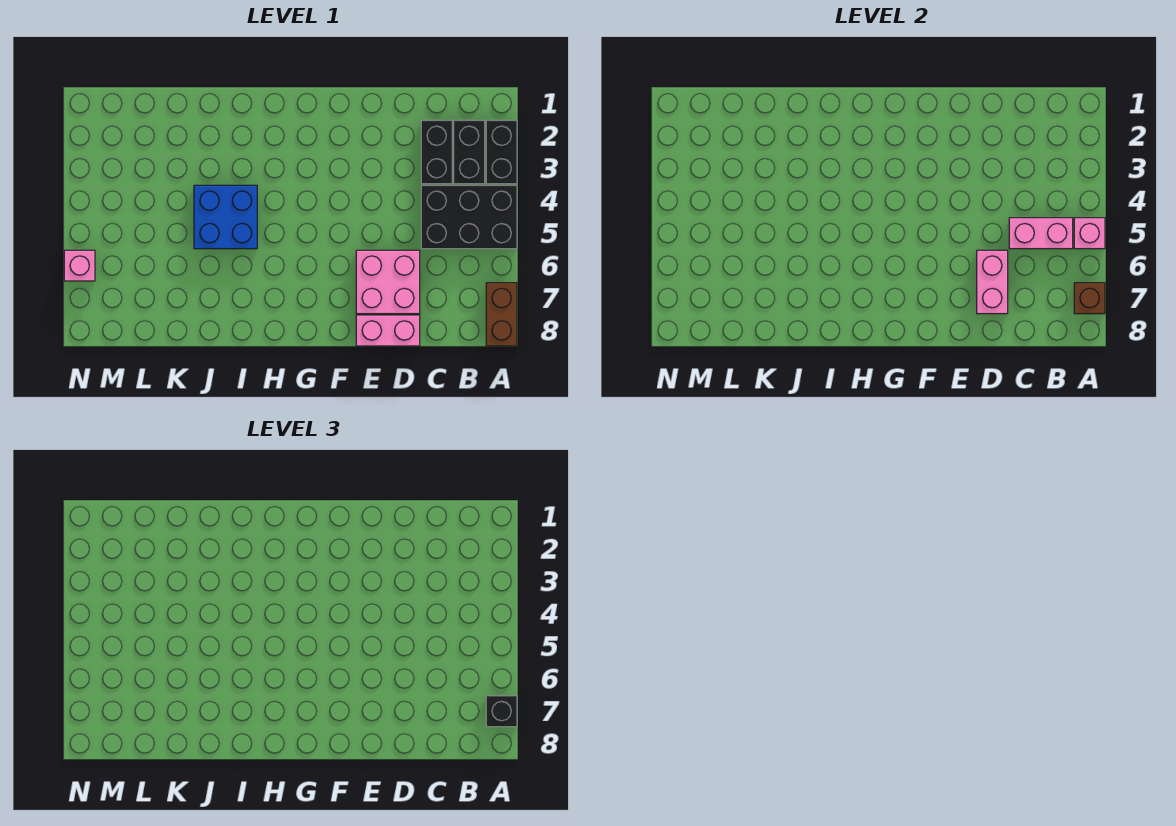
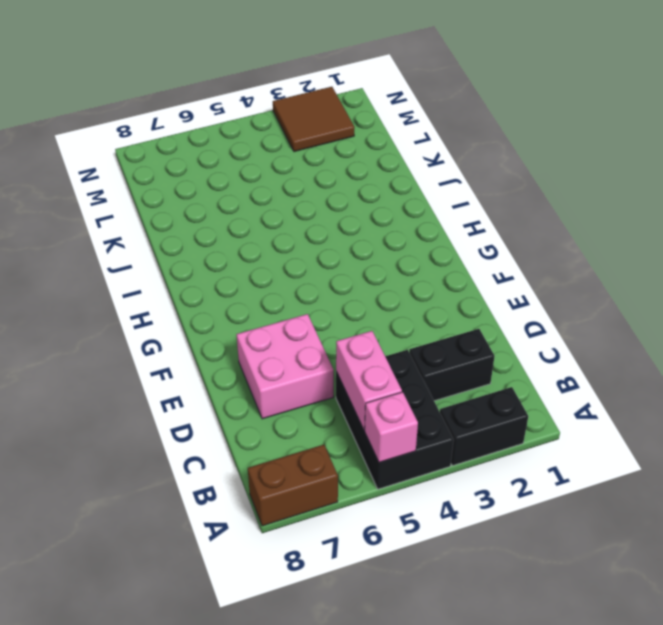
brown tile M2:N3 level 1 -> none
none -> black brick B2:B3 level 1
none -> pink brick D8:E8 level 1
none -> blue brick I4:J5 level 1

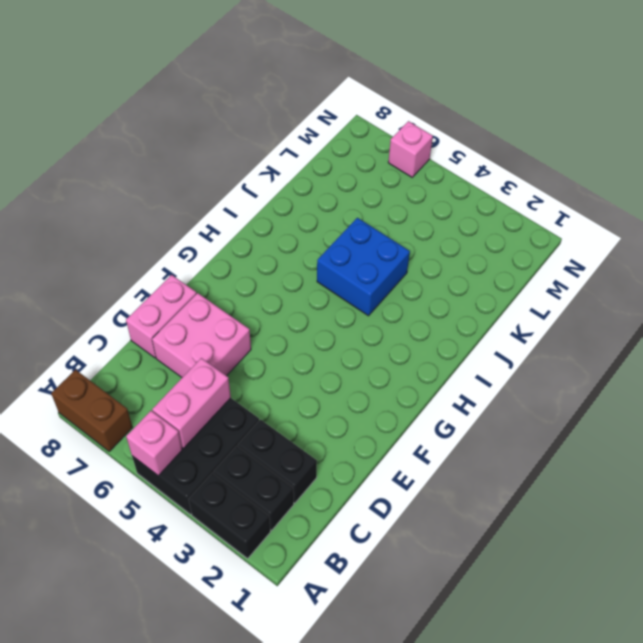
none -> brown brick A7 level 2
none -> pink brick D6:D7 level 2
none -> black brick A7 level 3

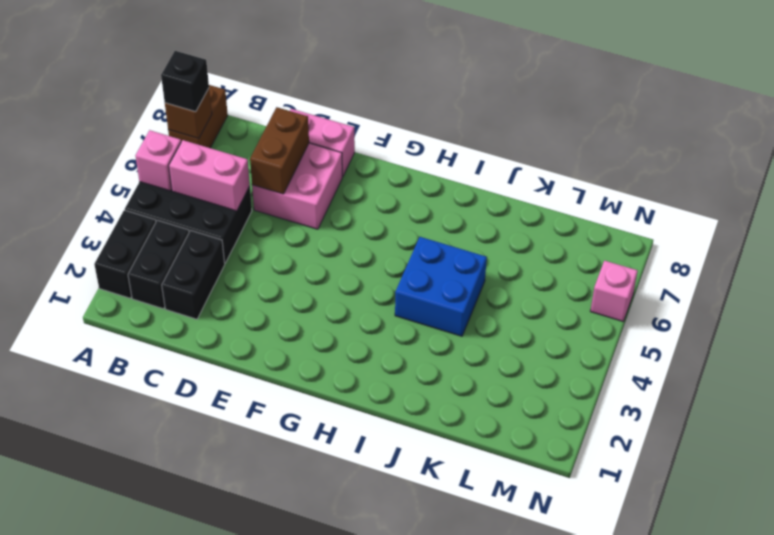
brown brick D6:D7 level 2 -> pink brick D6:D7 level 2

